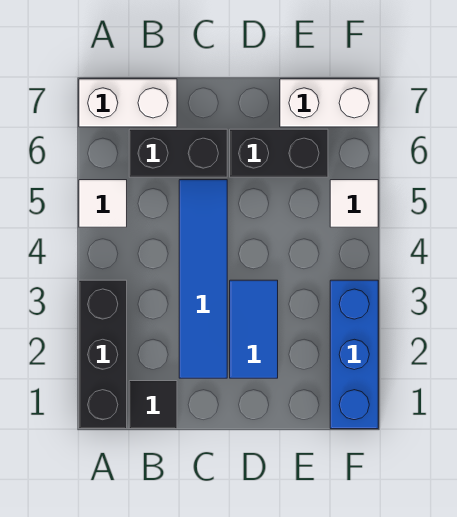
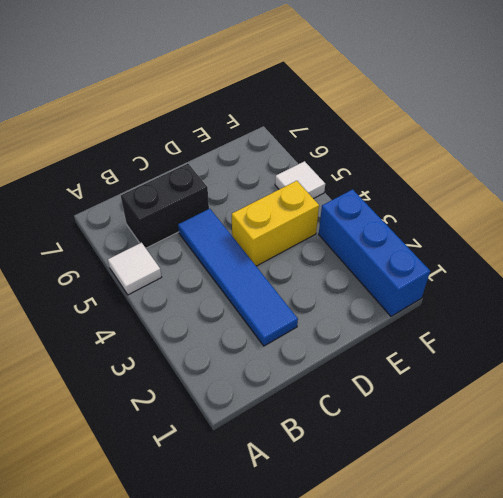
yellow brick D4:E4 level 1 -> none
none -> black brick A1:A3 level 1
none -> white brick A7:B7 level 1

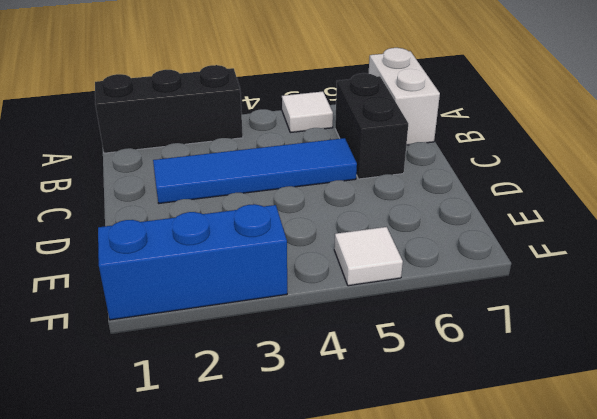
none -> black tile B1 level 1
none -> blue tile D2:D3 level 1

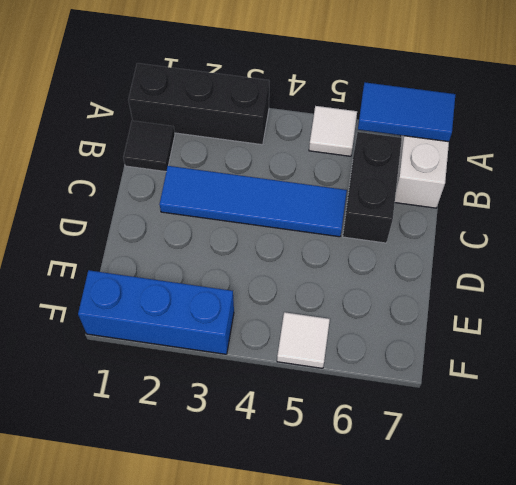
blue tile A6:A7 level 2 -> blue tile D2:D3 level 1
none -> black brick D6:E6 level 1
none -> white brick E7:F7 level 1

